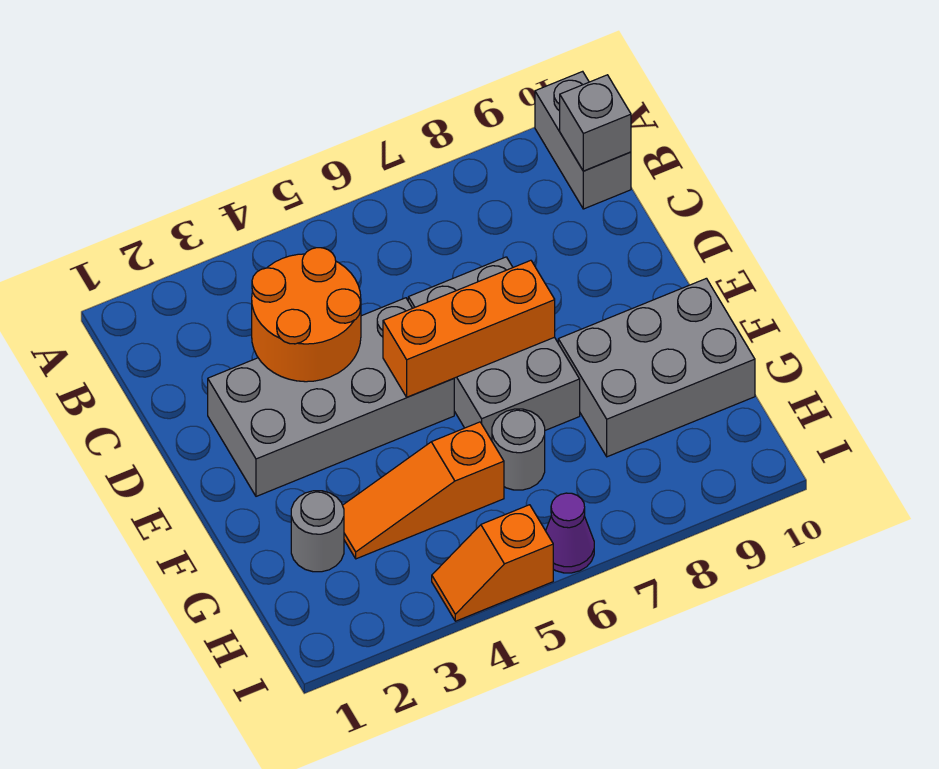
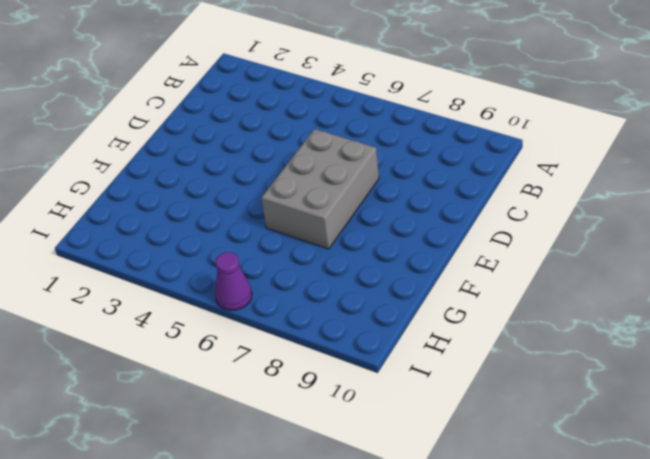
none -> grey brick A10:B10 level 1
none -> grey brick D2:E5 level 1
none -> grey brick F8:G10 level 1

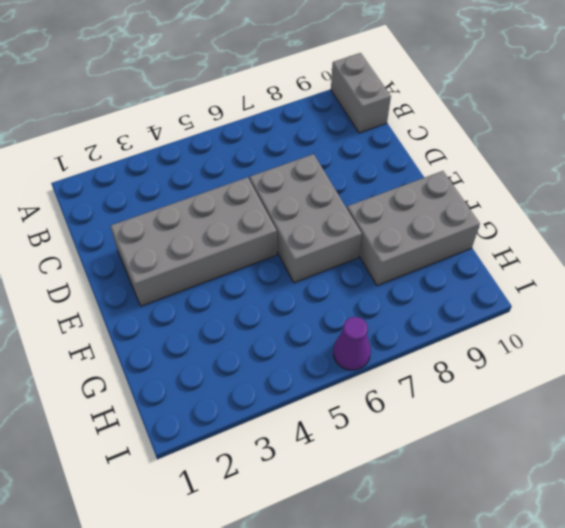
none -> grey round brick G2 level 1
none -> orange slope G3:G5 level 1 top 5
none -> grey round brick G6 level 1

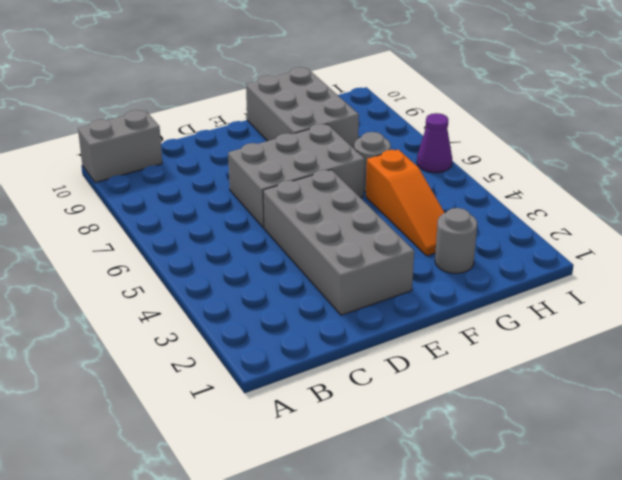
none -> orange slope I4:I5 level 1 top 5
none -> grey brick B10 level 2
none -> orange round brick C3:D4 level 2

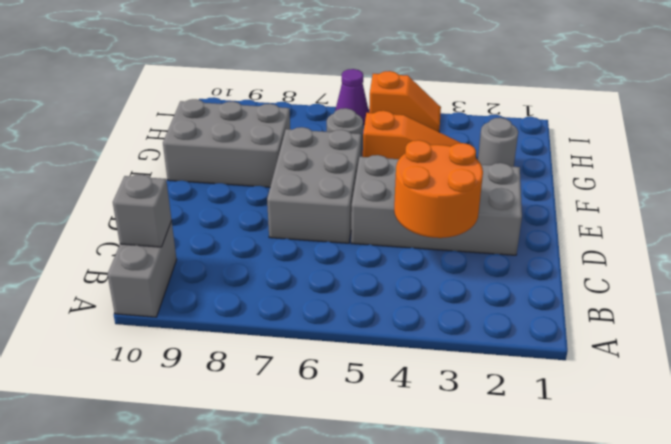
none -> orange brick E5:E7 level 2

